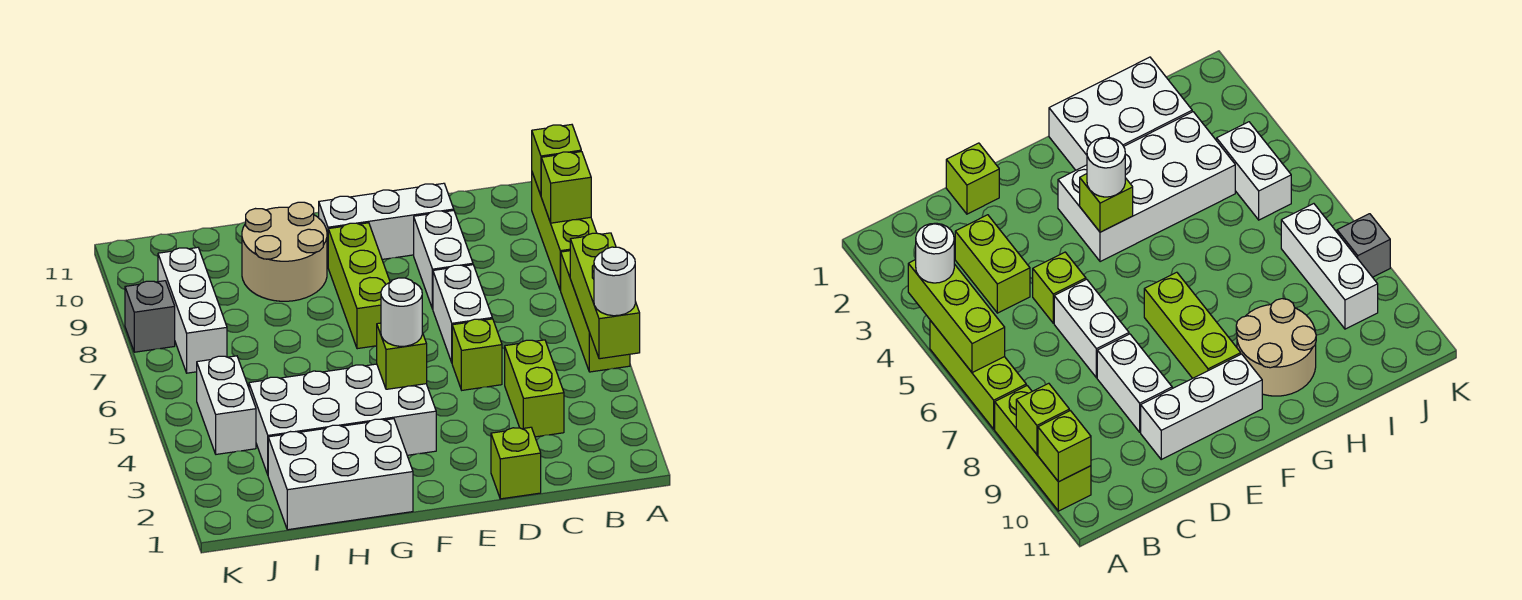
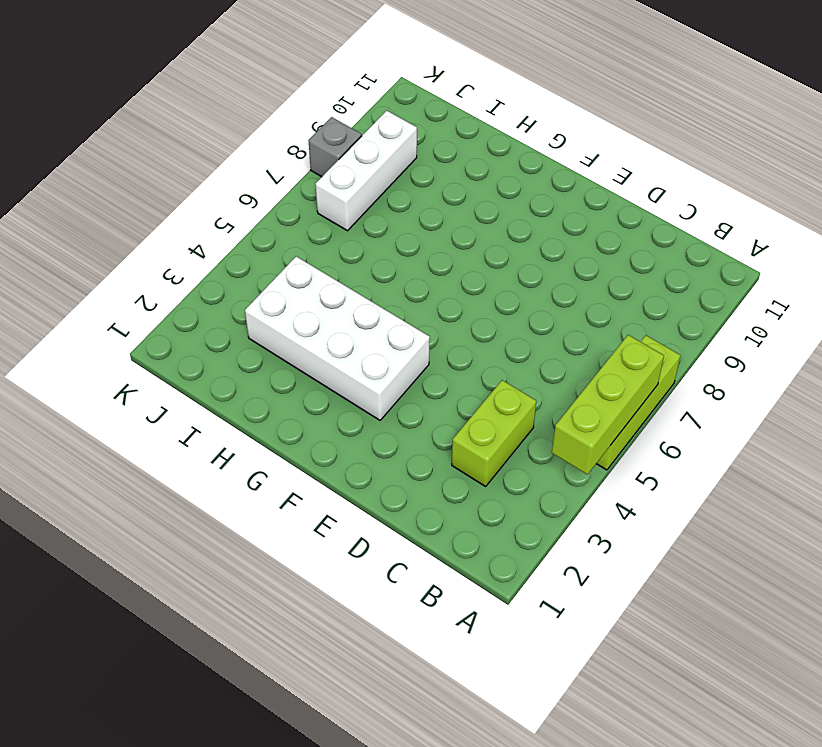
none -> lime brick A8:A10 level 1
none -> lime brick D1 level 1
none -> lime brick D5 level 1

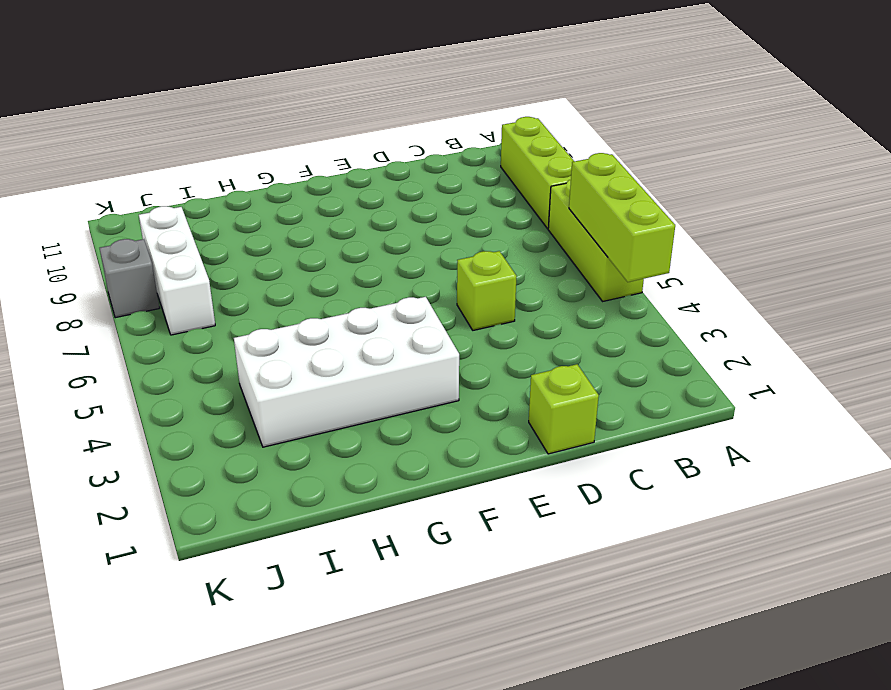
none -> lime brick C3:C4 level 1
none -> white brick D6:D7 level 1
none -> white brick D8:D9 level 1

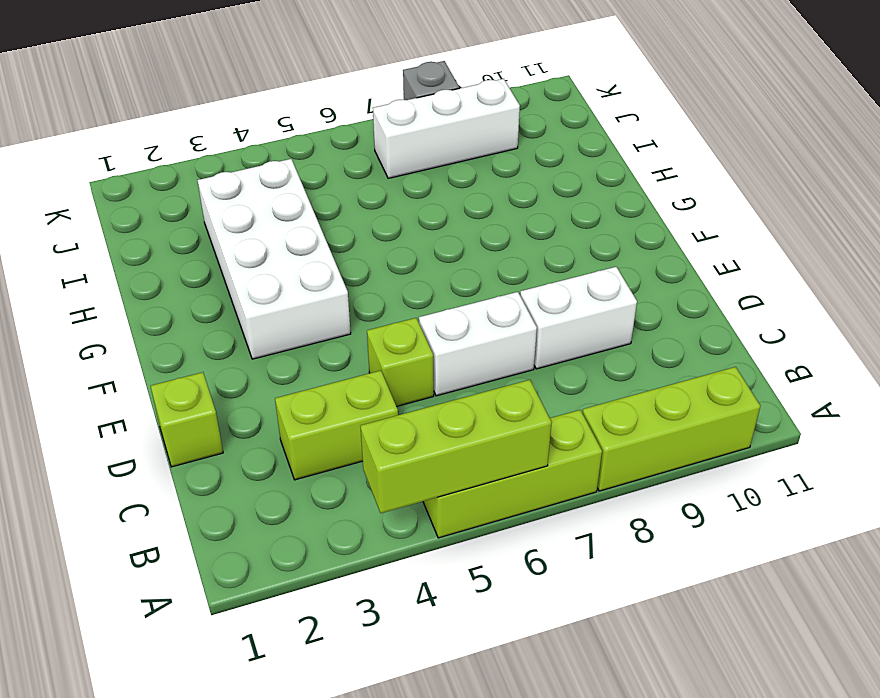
none -> white brick D10:F10 level 1
none -> lime brick F7:F9 level 1
none -> white brick G1:I2 level 1

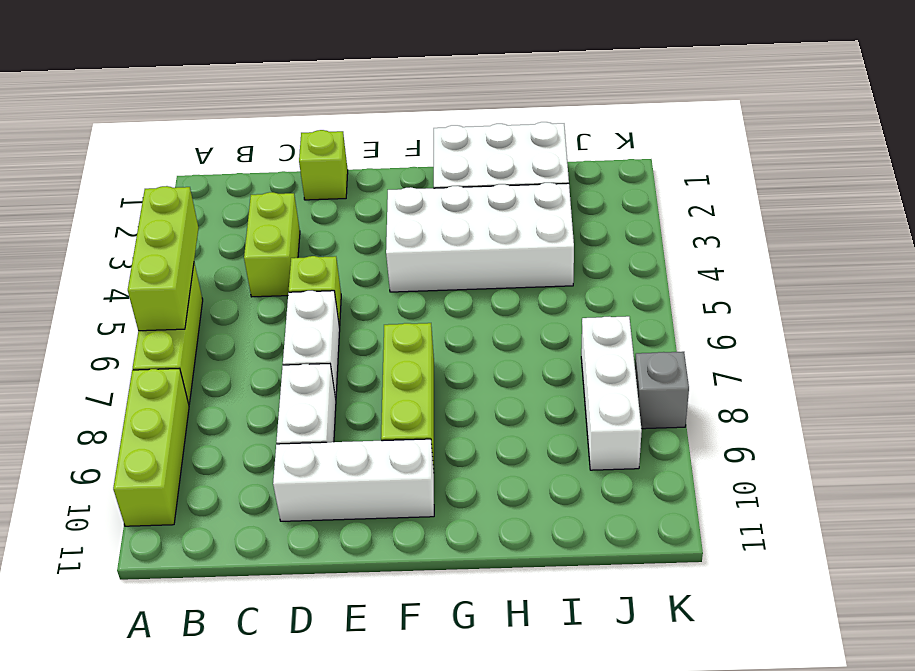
none -> tan round brick G9:H10 level 1
none -> white brick J4:J5 level 1
none -> lime brick A9 level 2

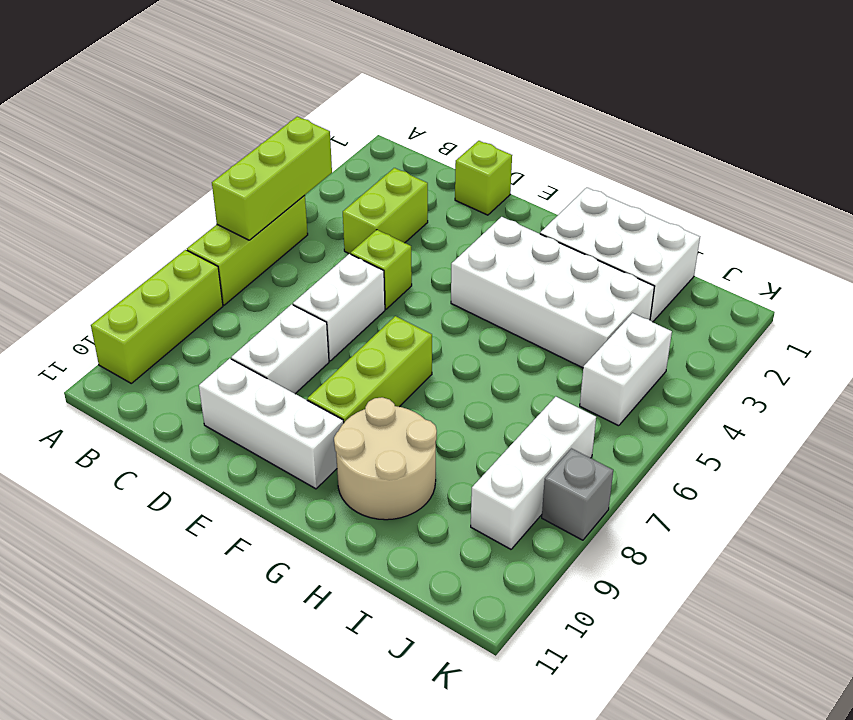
none -> lime brick A9 level 2
none -> lime brick A10 level 2
none -> lime brick F4 level 2

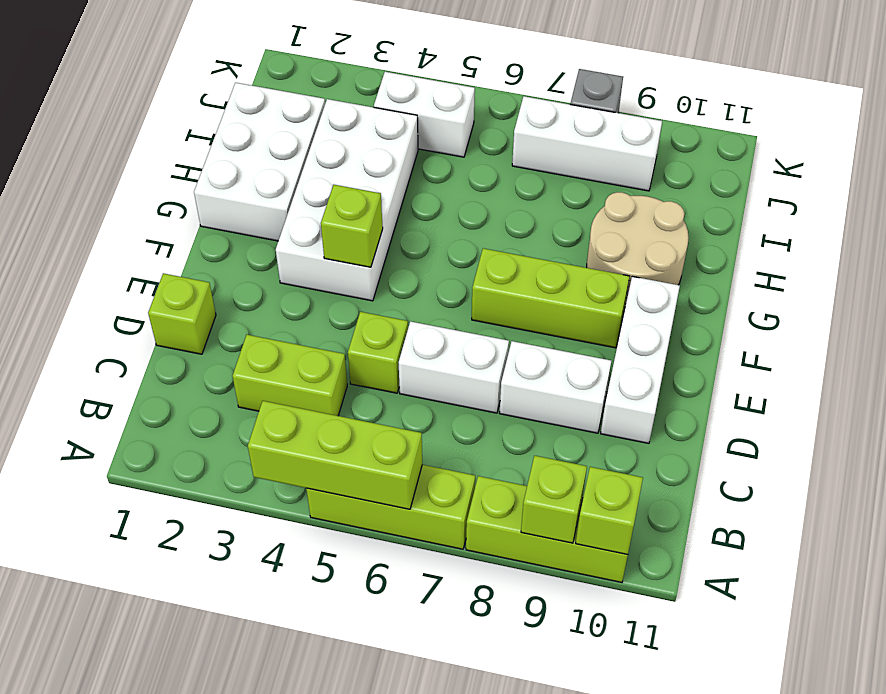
none -> white round brick A4 level 3
none -> white round brick F4 level 3

